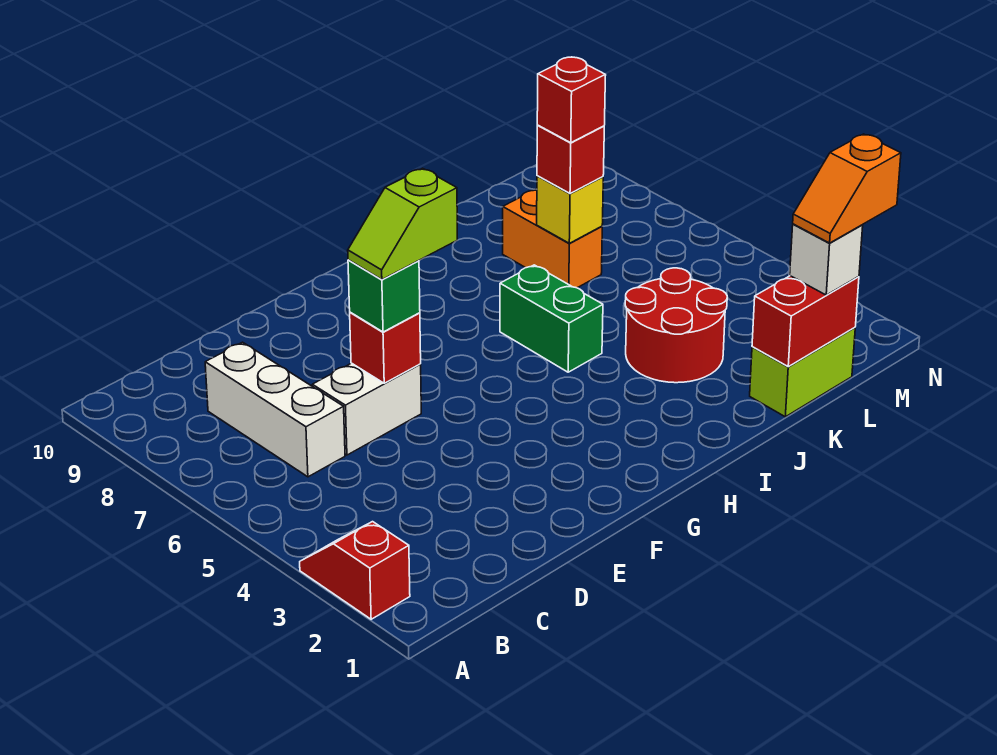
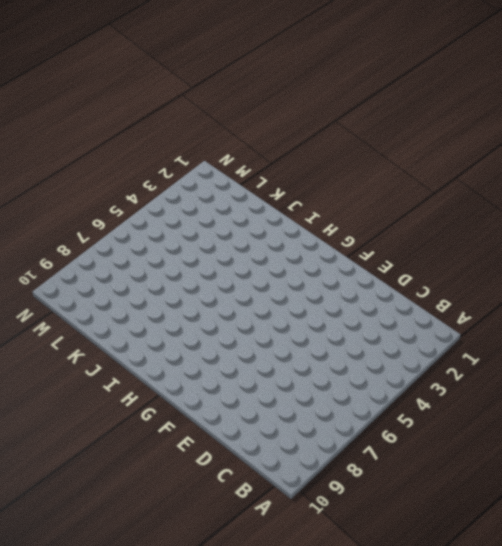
none -> red slope A2:A3 level 1 top 2
none -> white brick C6:C8 level 1
none -> white brick D6:E6 level 1

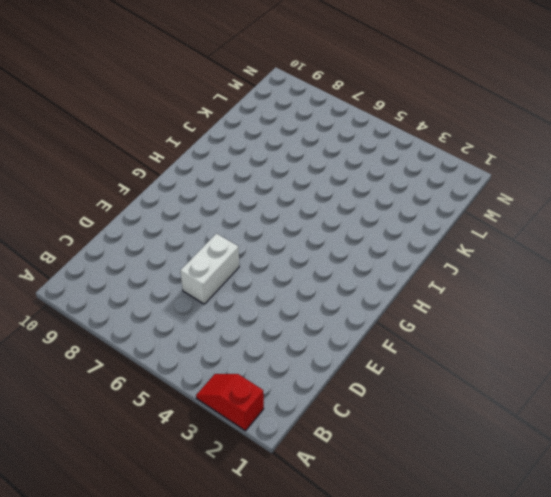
none -> white brick C6:C8 level 1
none -> green brick I5:I6 level 1
none -> red round brick J3:K4 level 1

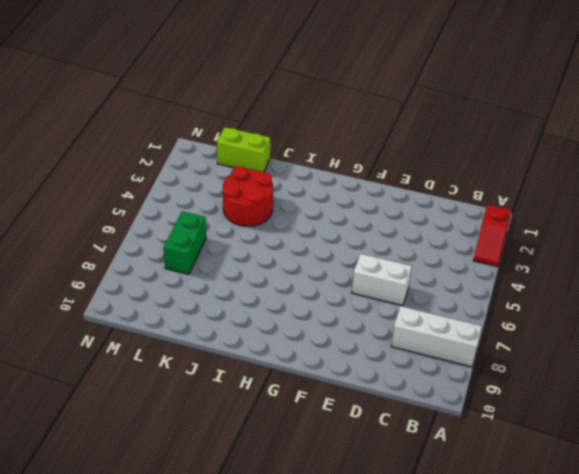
white brick A8:C8 level 1 -> white brick C6:C8 level 1
green brick L6:L7 level 1 -> green brick I5:I6 level 1
none -> orange brick K7:K8 level 1
none -> red brick E6 level 2
none -> red brick K1:L1 level 2

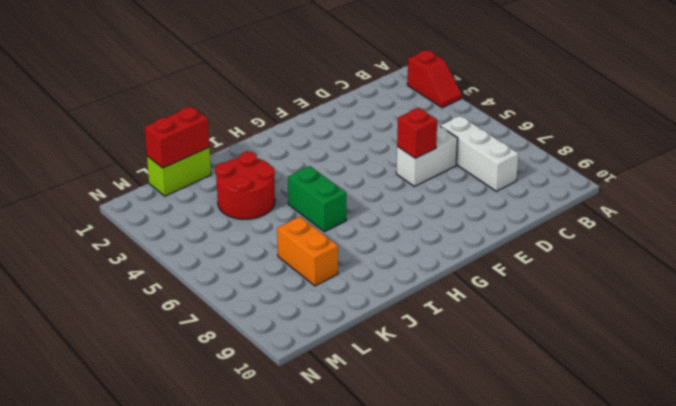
none -> yellow brick K7 level 2
none -> green brick E6 level 3
none -> red brick K7 level 3

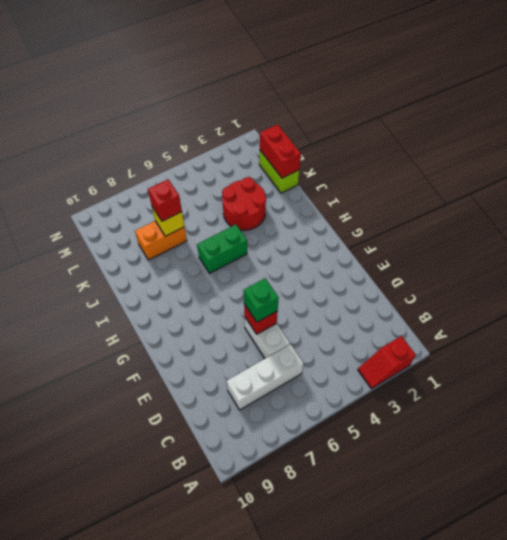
none -> white brick L1 level 3
none -> lime slope E6:F6 level 4 top F
none -> red brick K7 level 4

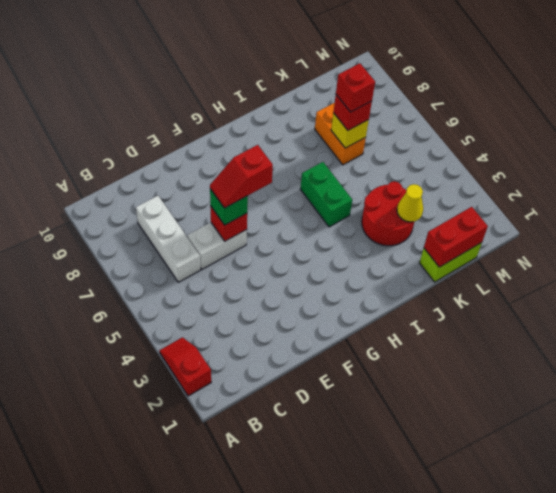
red slope E6:F6 level 4 top F -> lime slope E6:F6 level 4 top F
yellow cone K3 level 2 -> none
none -> white brick L1 level 3
none -> orange slope L1:M1 level 4 top M

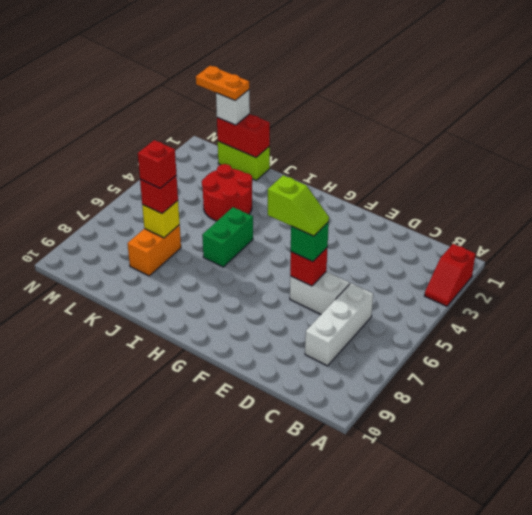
orange plate L1:M1 level 4 -> orange slope L1:M1 level 4 top M

